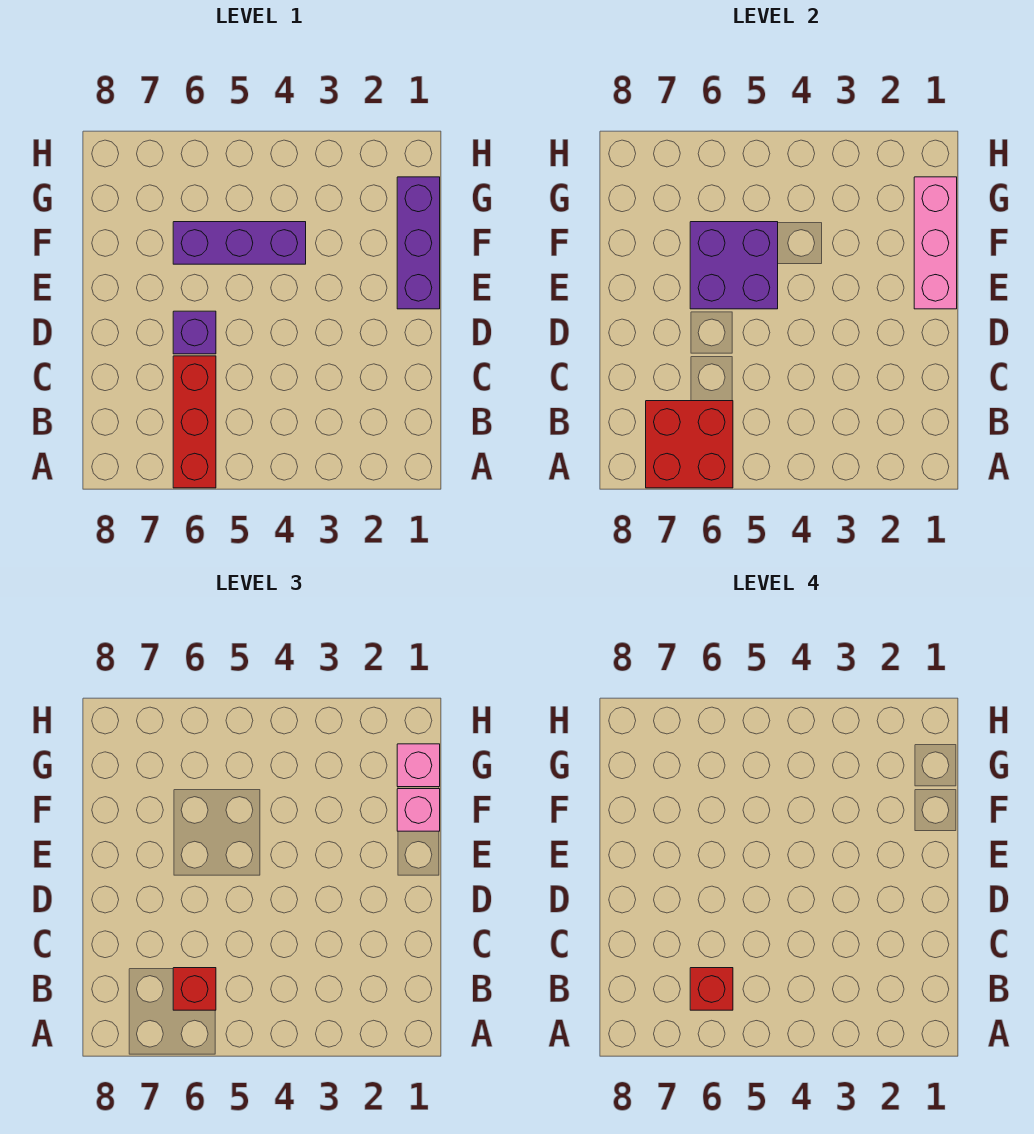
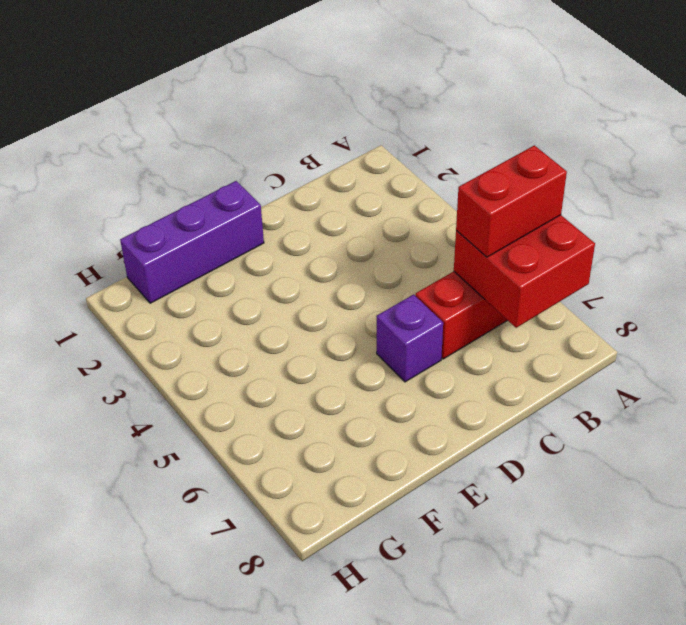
red brick A6:B6 level 3 -> red brick B6 level 3
none -> purple brick F4:F6 level 1
none -> pink brick E1:G1 level 2

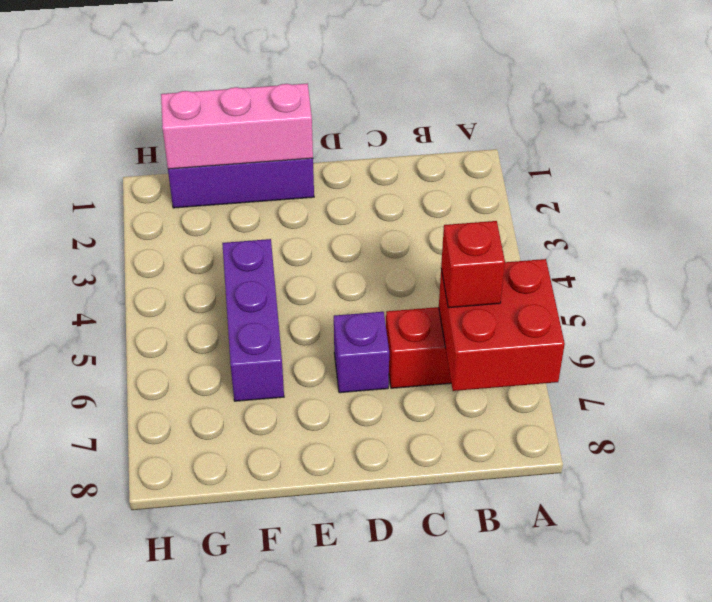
none -> purple brick E5:F6 level 2
none -> pink brick F1 level 3

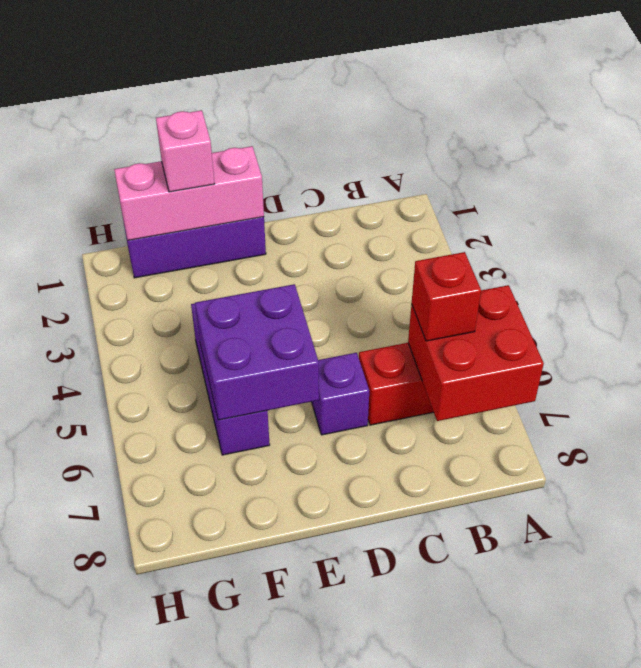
none -> pink brick G1 level 3
none -> red brick B6 level 4

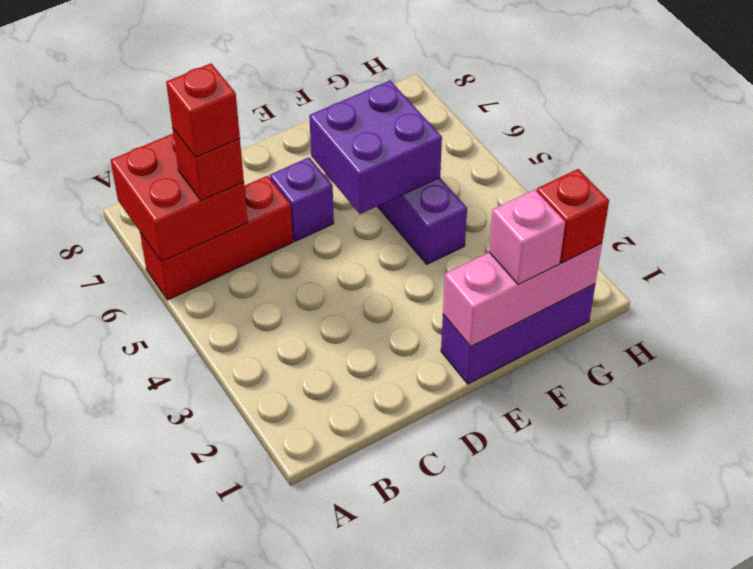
red brick G1 level 3 -> pink brick G1 level 3

